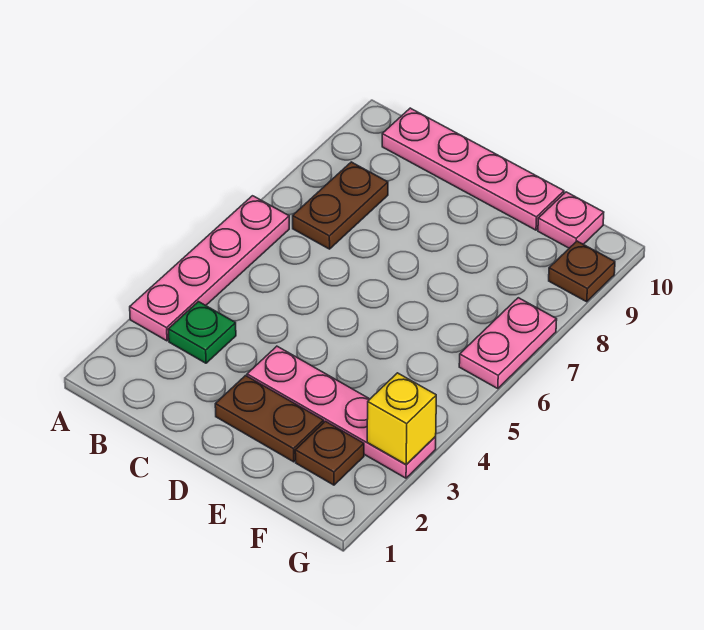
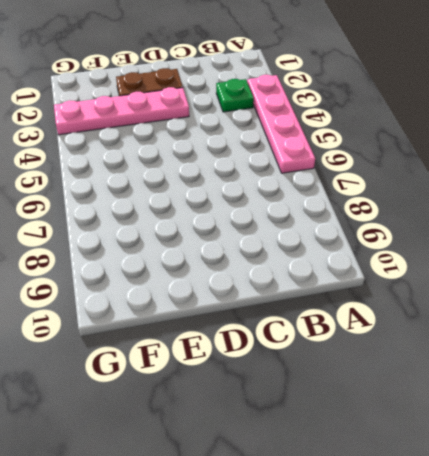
none -> brown plate B7:B8 level 1
none -> pink plate B10:E10 level 1

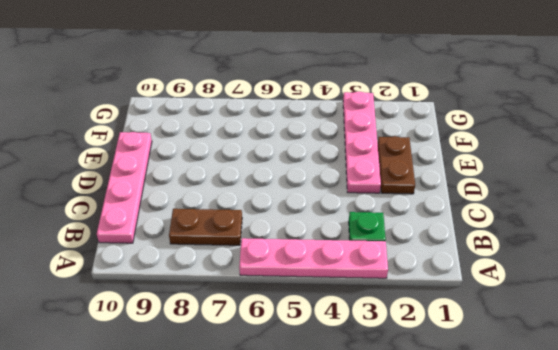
none -> brown plate F2 level 1
none -> pink plate F10 level 1

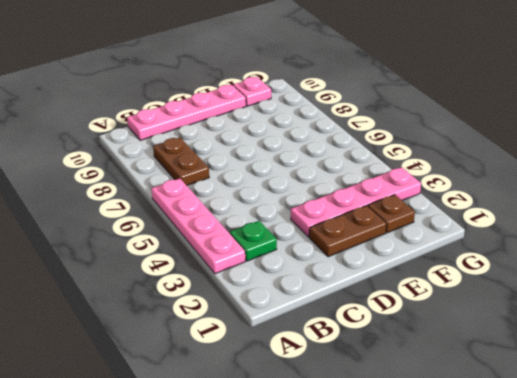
none -> pink plate G6:G7 level 1
none -> brown plate G9 level 1

